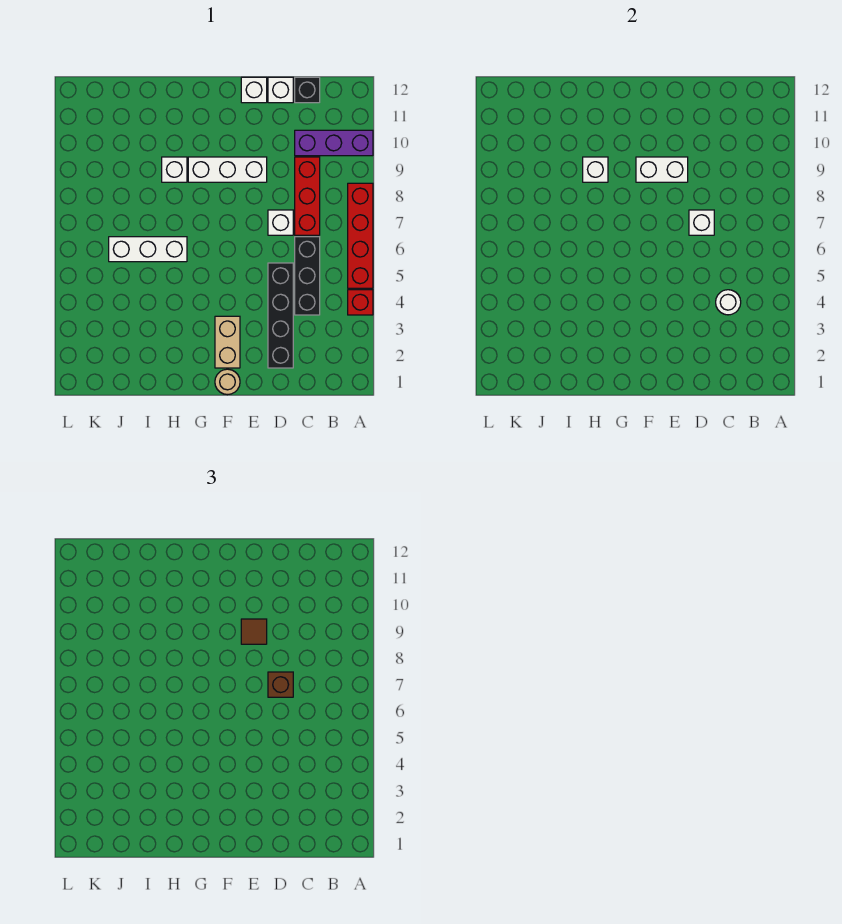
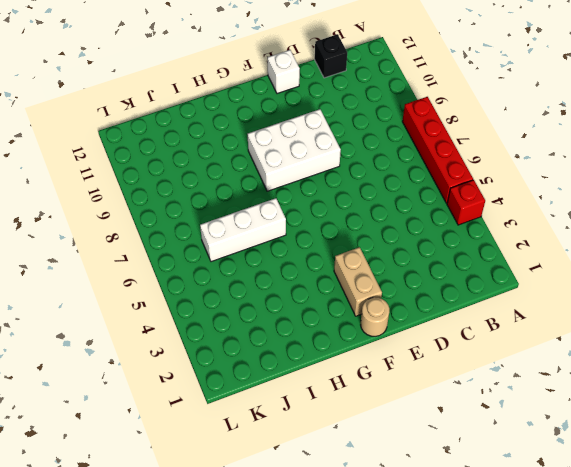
white brick E8:G9 level 1 -> white brick E9:G9 level 1
none -> purple brick A10:C10 level 1
none -> black brick C4:C6 level 1
none -> red brick C7:C9 level 1

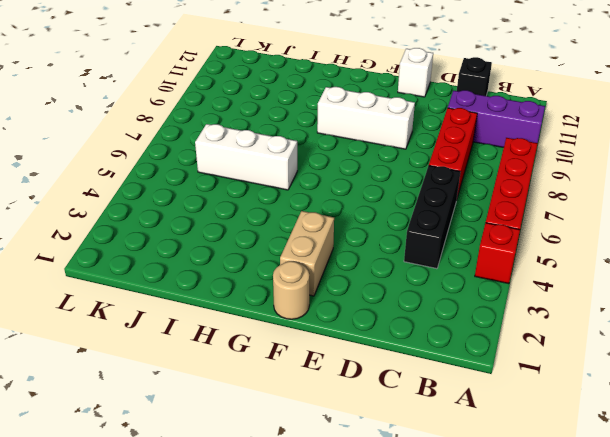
none -> black brick D2:D5 level 1
none -> white brick D7 level 1
none -> white brick D12 level 1

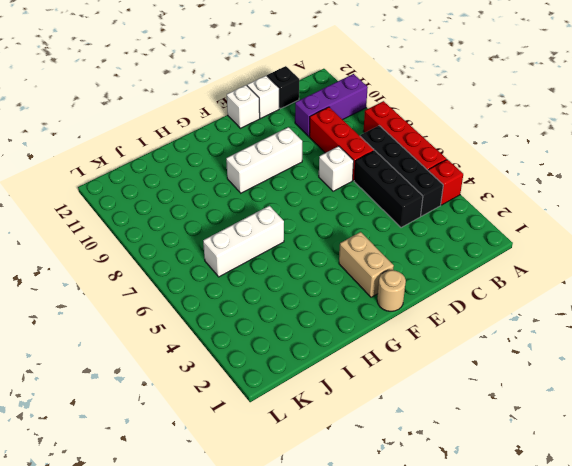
black brick B4:B7 level 1 -> black brick D2:D5 level 1
none -> white brick H9 level 1
none -> white round brick C4 level 2
none -> white brick D7 level 2

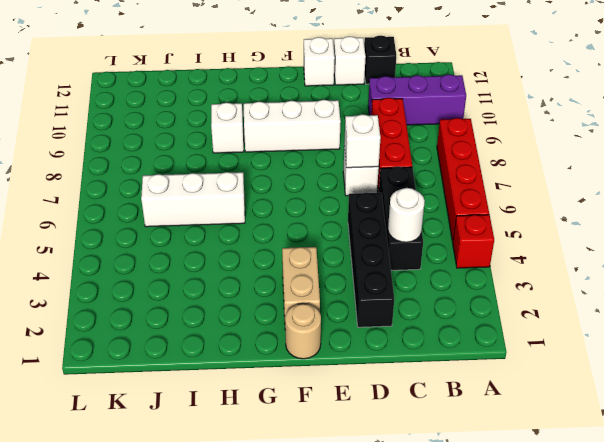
none -> white brick E9:F9 level 2
none -> white brick H9 level 2
none -> brown brick D7 level 3

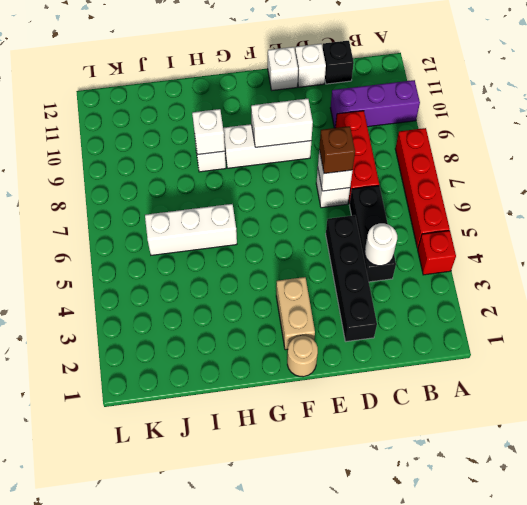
none -> brown tile E9 level 3

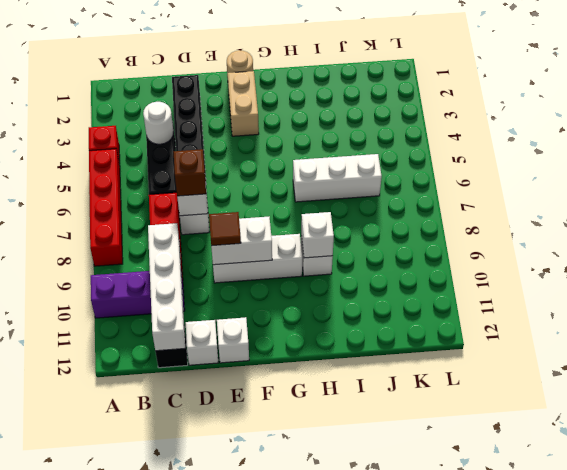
white brick C9:C12 level 2 -> none

